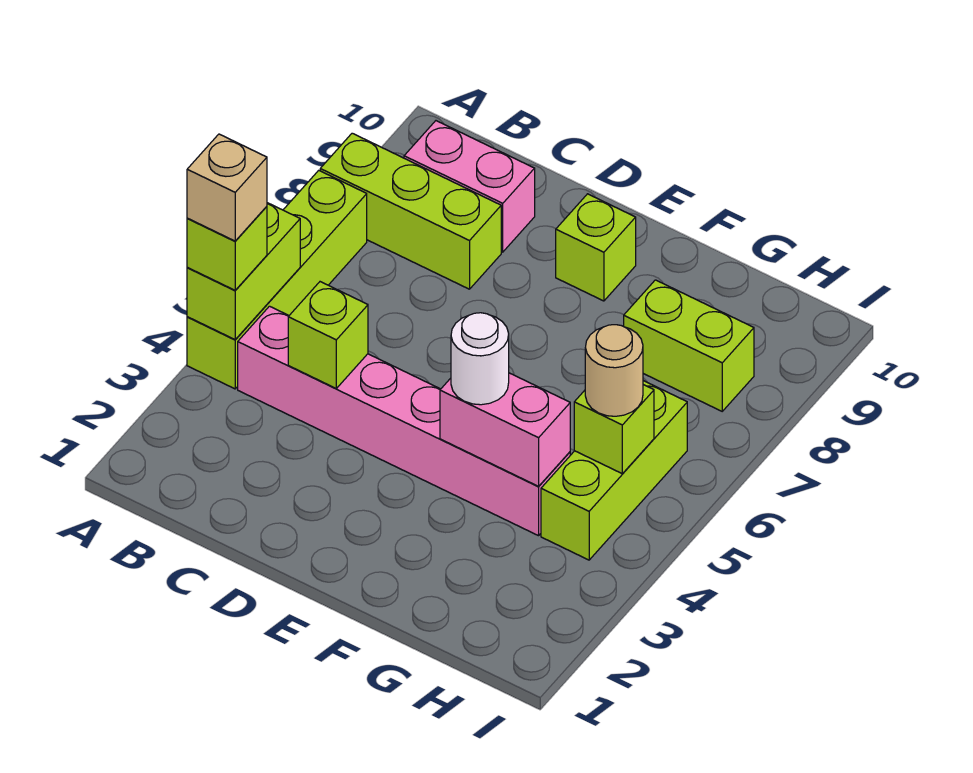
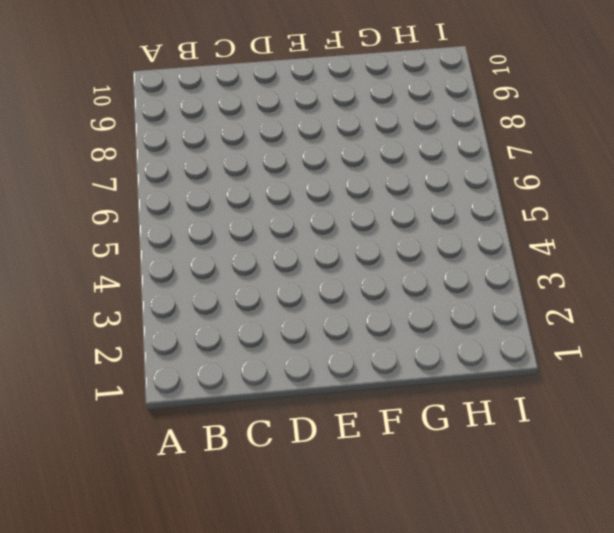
none -> lime brick A4:A7 level 1
none -> lime brick A8:C8 level 1
none -> pink brick B4:G4 level 1

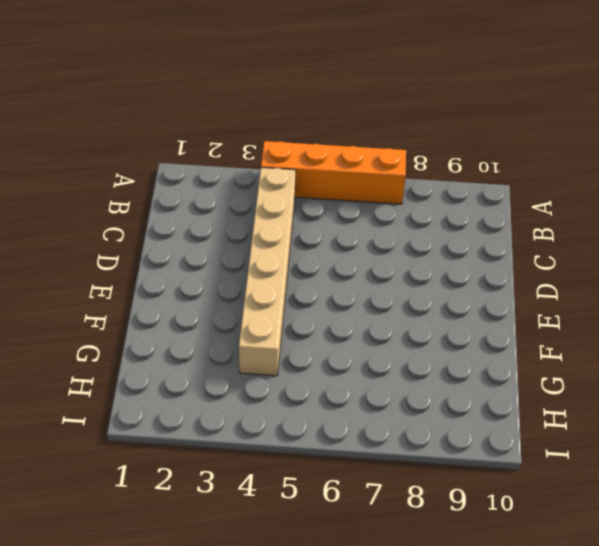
orange brick A4:A7 level 1 -> lime brick A4:A7 level 1
tan brick B4:G4 level 1 -> pink brick B4:G4 level 1
none -> lime brick A8:C8 level 1
none -> pink brick B9:C9 level 1
none -> lime brick E9 level 1

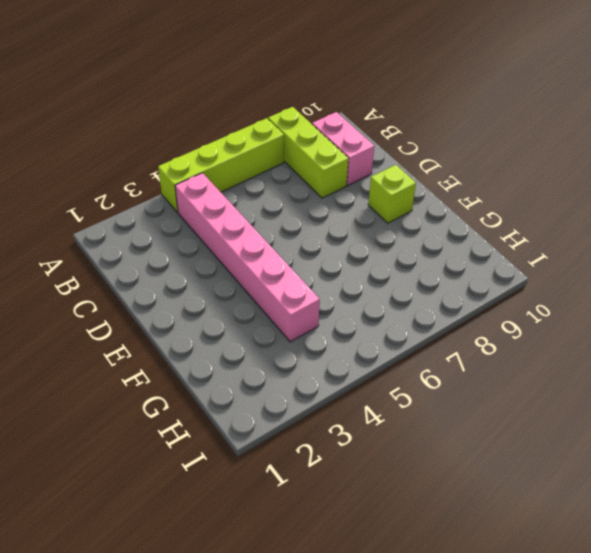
none -> lime brick G8:H8 level 1
none -> lime brick H4:H6 level 1
none -> lime brick A4:A5 level 2

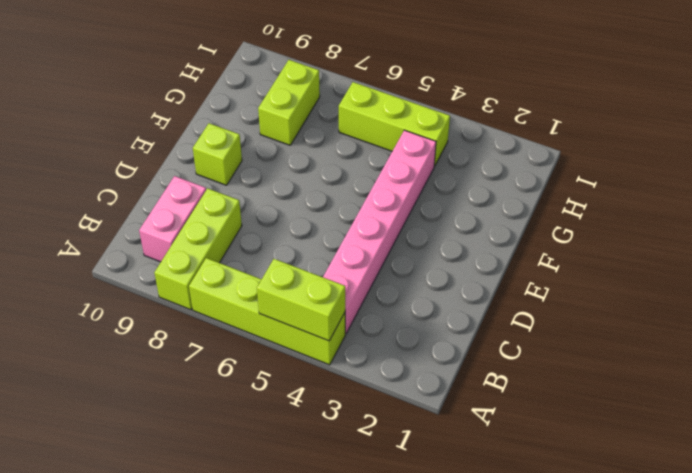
none -> lime brick C4 level 2
none -> pink brick F4:G4 level 2
none -> lime brick H5 level 2

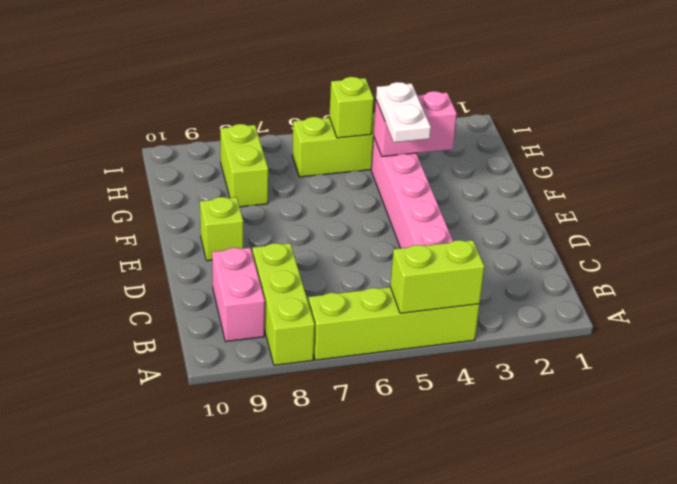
white plate F4:G4 level 3 -> white round brick F4 level 3
pink brick G3:G4 level 2 -> pink brick F4:G4 level 2
none -> lime brick C4 level 2
none -> lime brick A4 level 3
none -> tan round brick H5 level 3

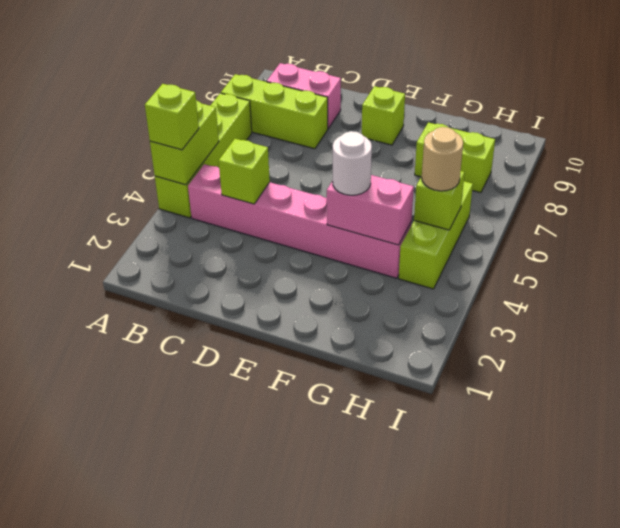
none -> tan brick A4 level 4

